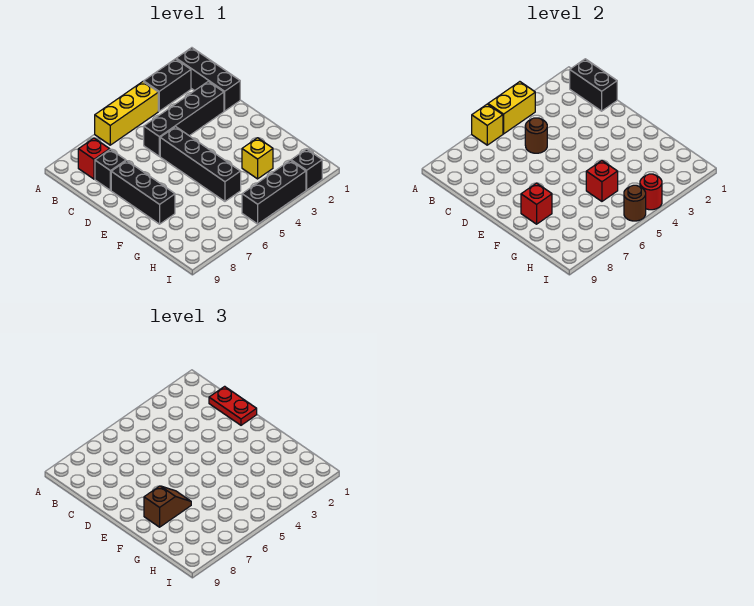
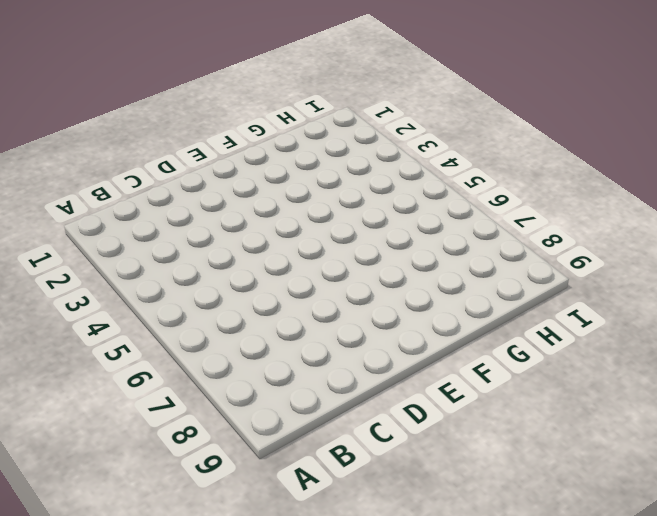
none -> black brick A1:C1 level 1
none -> black brick A2:A3 level 1
none -> yellow brick A4:A6 level 1

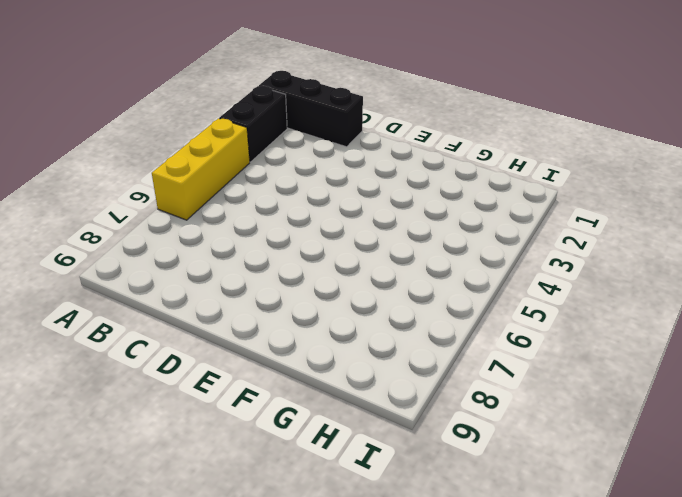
none -> red brick B8 level 1
none -> black brick C2:C5 level 1
none -> black brick C8 level 1

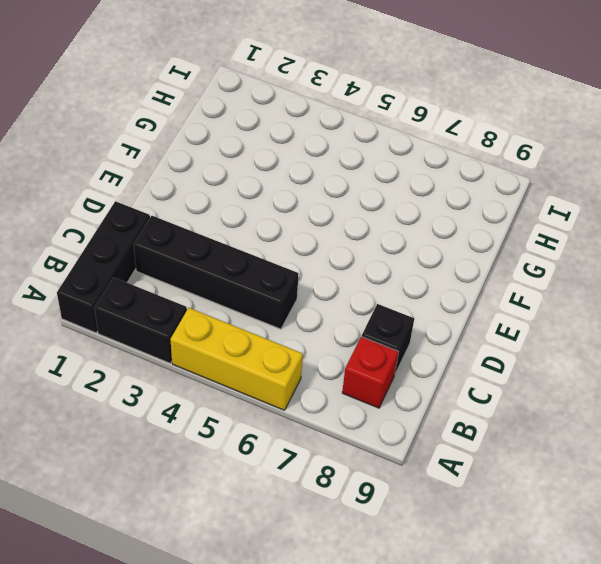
none -> black brick D5:G5 level 1
none -> black brick D8:F8 level 1
none -> yellow brick G3 level 1

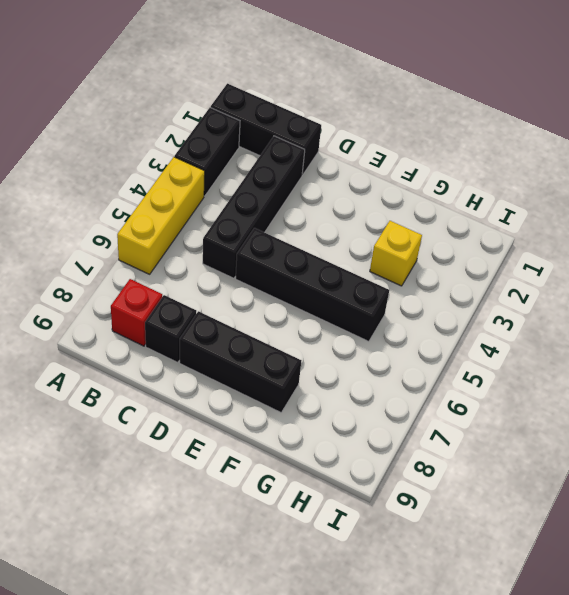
none -> black brick I2 level 1
none -> black brick I3:I5 level 1
none -> yellow brick A4:A5 level 2

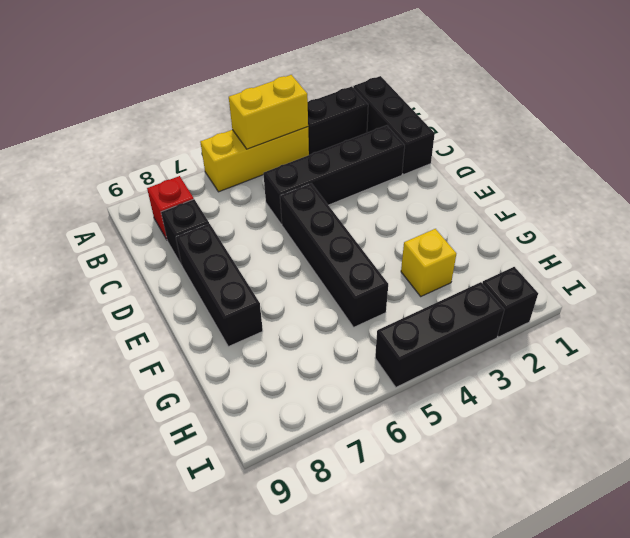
none -> yellow brick A6 level 2
none -> black brick B1:C1 level 2
none -> brown round brick C5 level 2

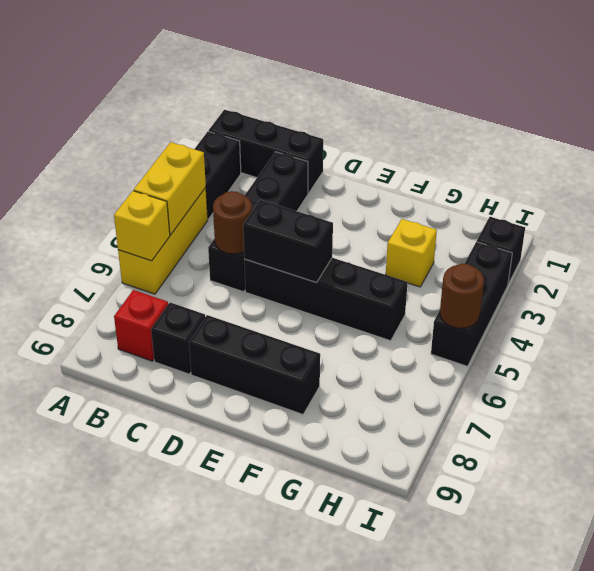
black brick D5:E5 level 2 -> black brick B1:C1 level 2
none -> red brick F8 level 2
none -> red brick G5 level 2
none -> red round brick I4 level 2

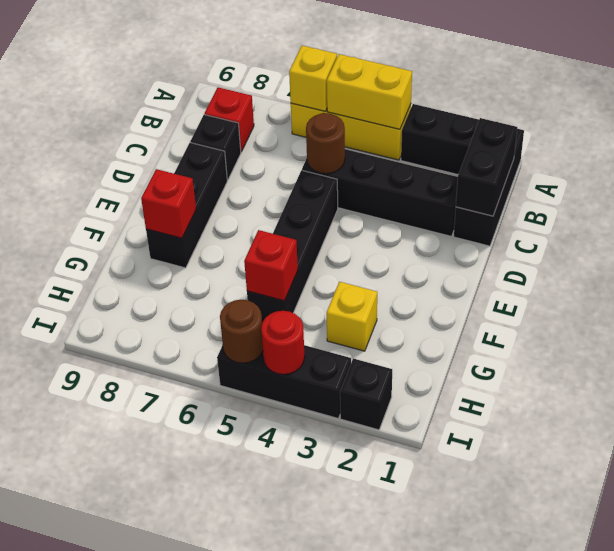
none -> red plate C1:D1 level 3
none -> brown slope F7:F8 level 3 top 8

